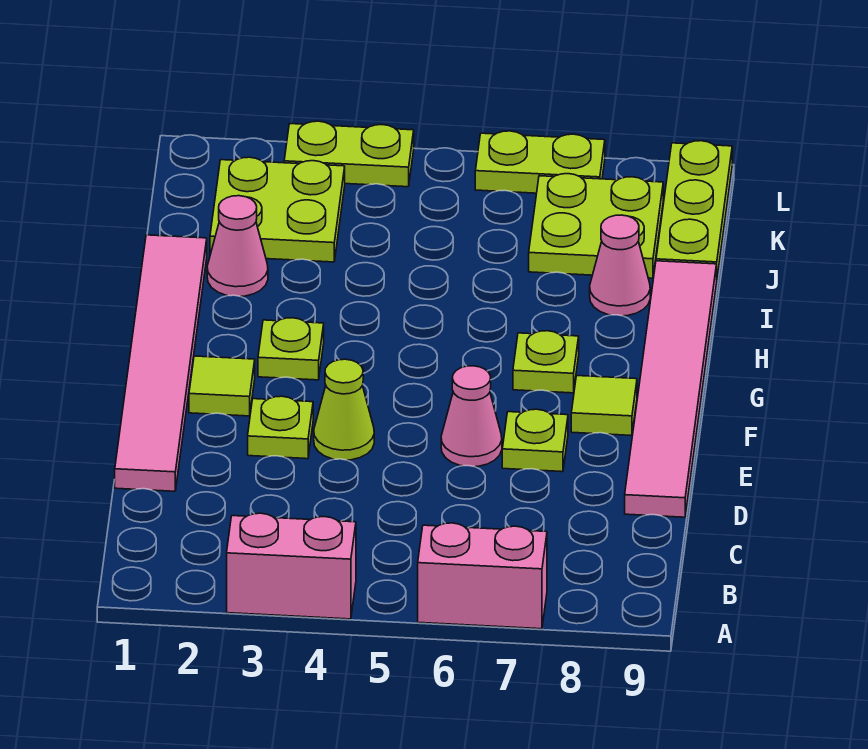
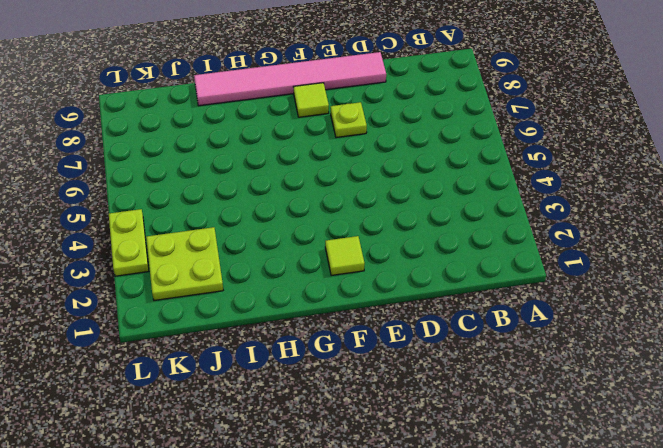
none -> pink brick A3:A4 level 1
none -> pink brick A6:A7 level 1
none -> pink tile D1:I1 level 1

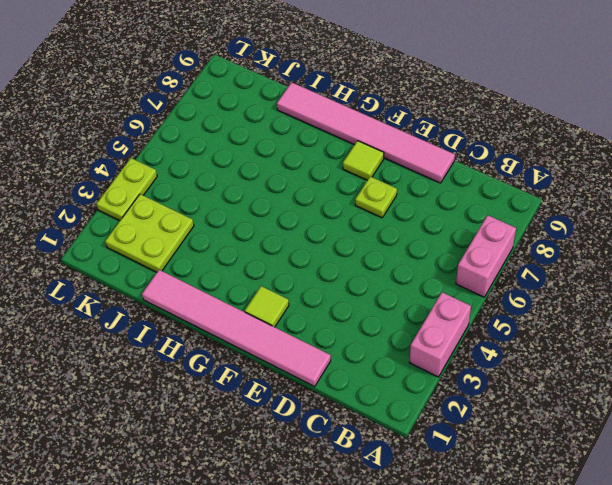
none -> lime plate E3 level 1
none -> lime cone E4 level 1
none -> pink cone E6 level 1

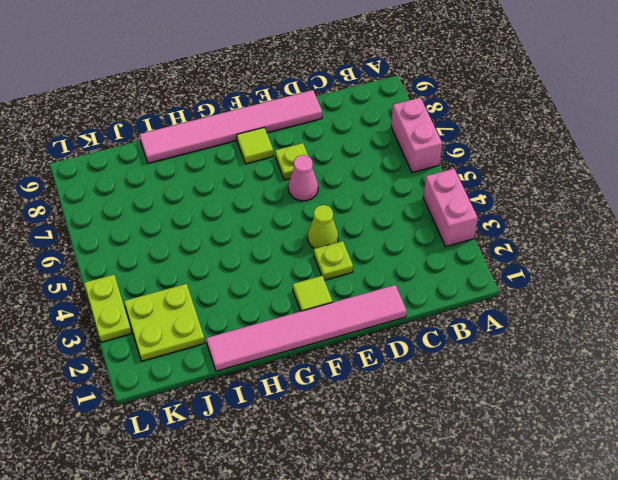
none -> lime plate G3 level 1
none -> lime plate G7 level 1
none -> pink cone I2 level 1

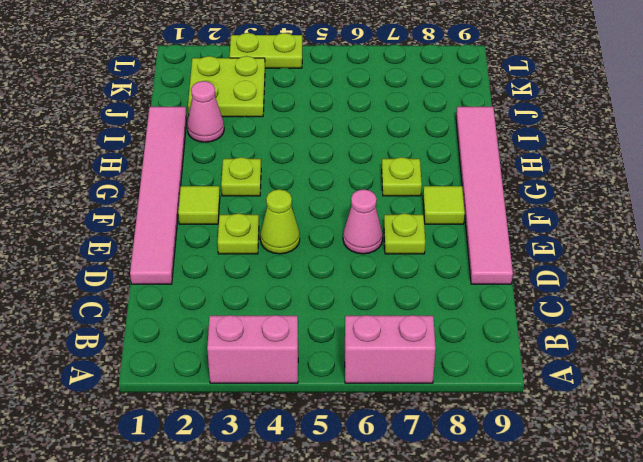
none -> pink cone I8 level 1
none -> lime plate J7:K8 level 1
none -> lime plate J9:L9 level 1

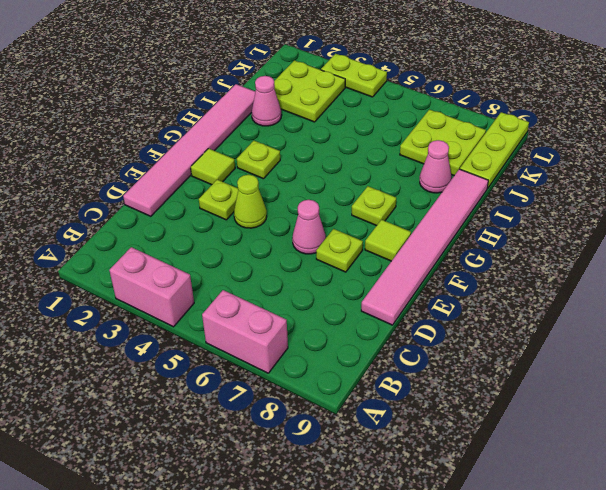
none -> lime plate L6:L7 level 1

